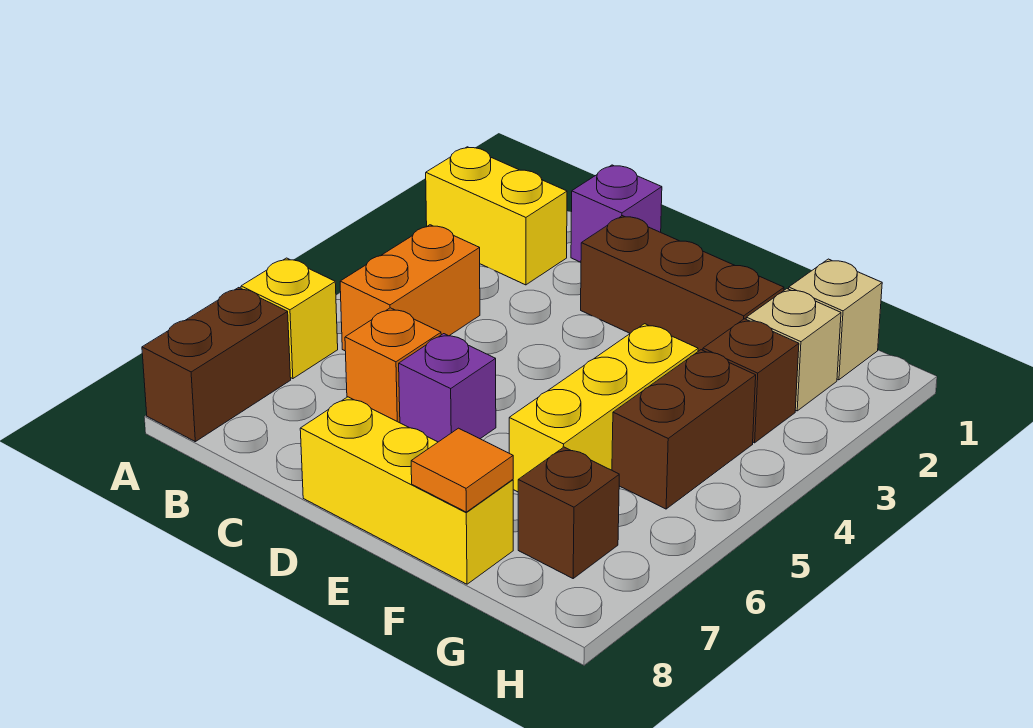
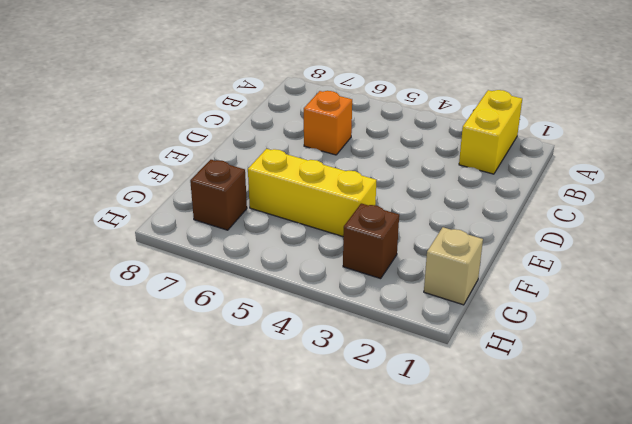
none -> yellow brick A6 level 1
none -> brown brick A7:A8 level 1
none -> orange brick B4:B5 level 1

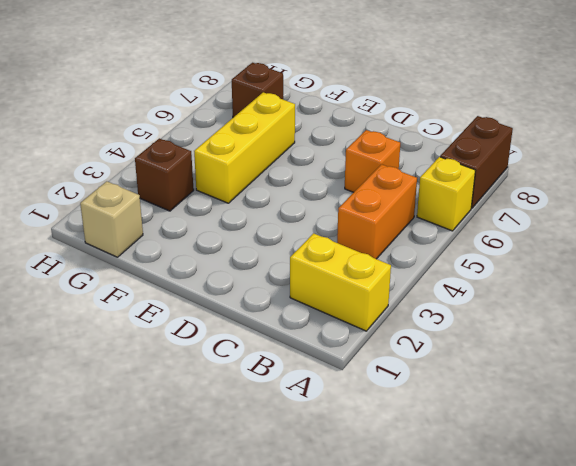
none -> purple brick C1 level 1
none -> brown brick D2:F2 level 1
none -> purple brick D6 level 1

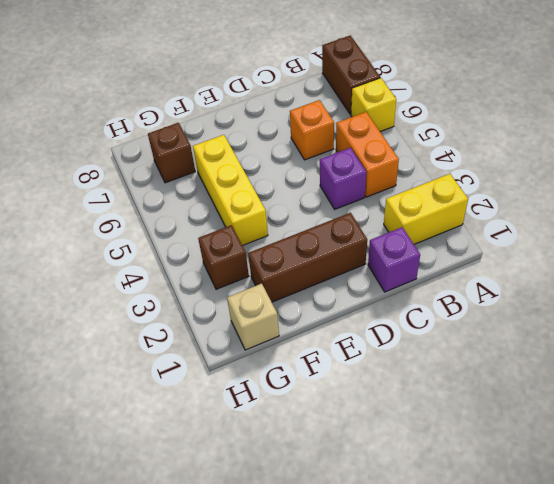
purple brick C4 level 1 -> purple brick D6 level 1
none -> yellow brick D8:F8 level 1
none -> tan brick G2 level 1
none -> brown brick G4:G5 level 1

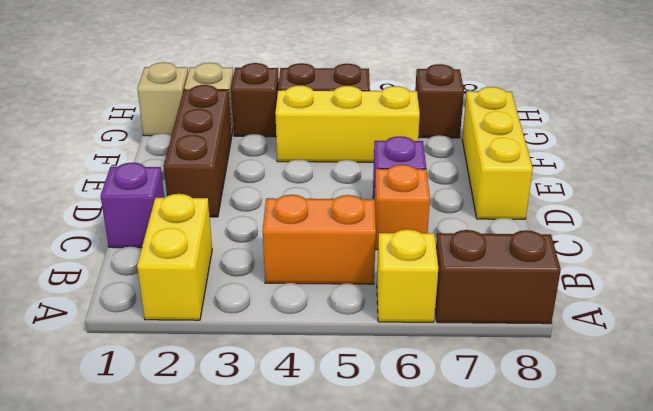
none -> orange tile F8 level 2

